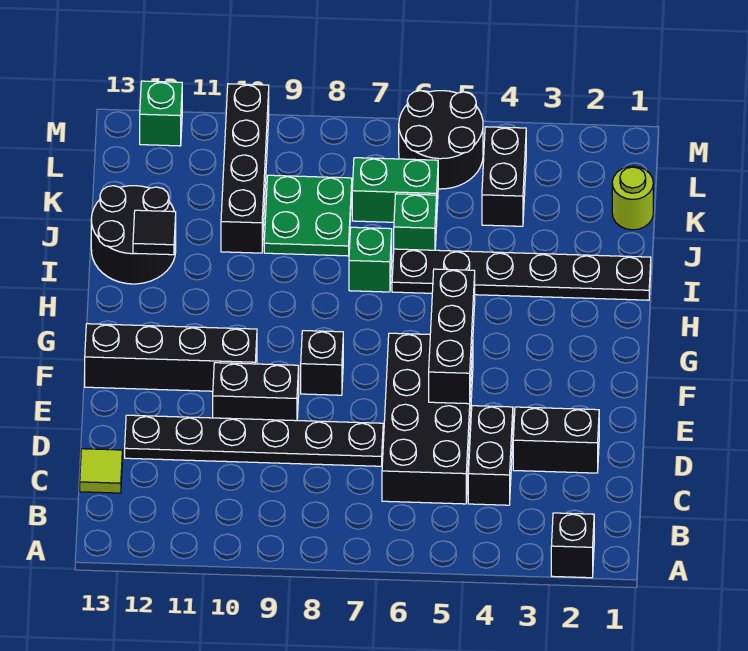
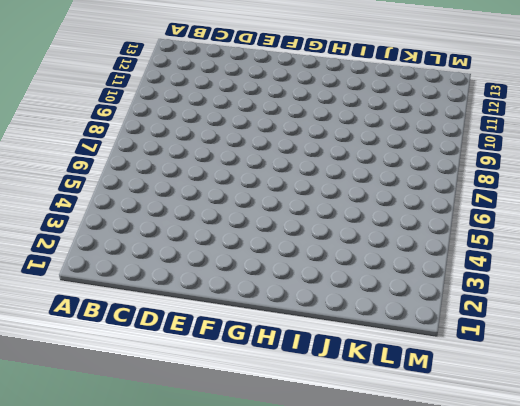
none -> black brick A2 level 1
none -> black brick C4:D4 level 1
none -> black brick C5:F6 level 1

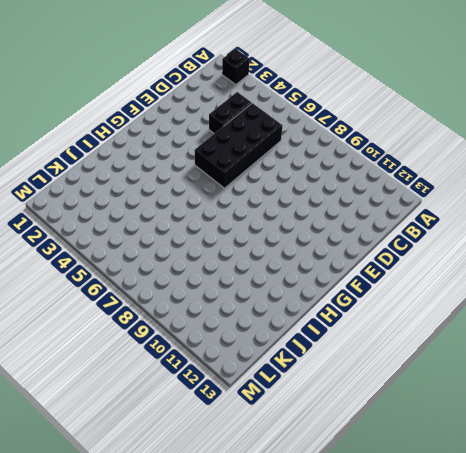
none -> lime tile C13 level 1
none -> black brick D2:D3 level 1
none -> black plate D7:D12 level 1

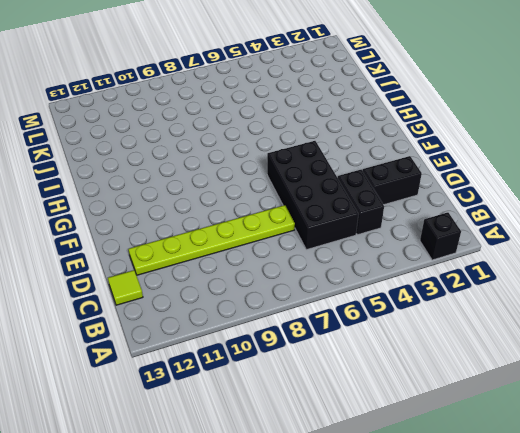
lime plate D7:D12 level 1 -> black plate D7:D12 level 1
none -> black brick E9:E10 level 1
none -> black brick F8 level 1
none -> black brick F10:F13 level 1

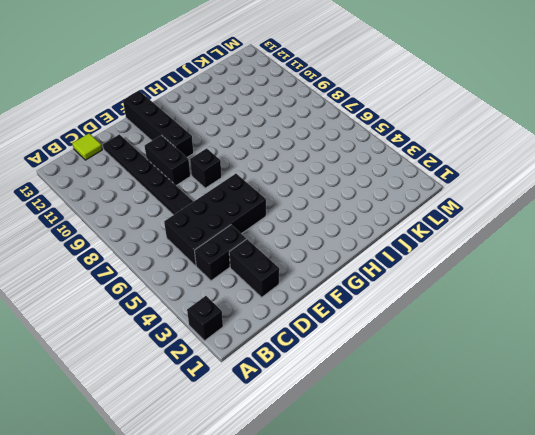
none -> black plate I1:I6 level 1
none -> green brick I7 level 1
none -> black round brick I12:J13 level 1

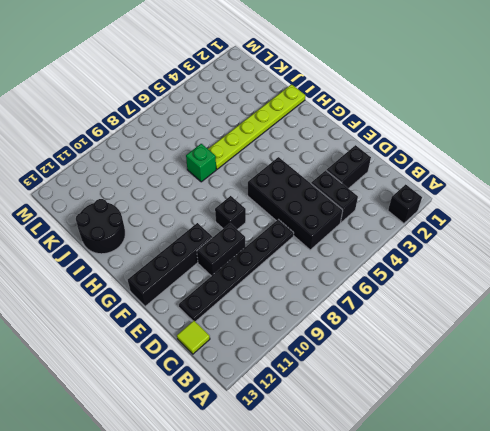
lime plate I1:I6 level 1 -> black plate I1:I6 level 1
none -> green brick J6 level 1
none -> green plate J8:K9 level 1
none -> black brick J10:M10 level 1

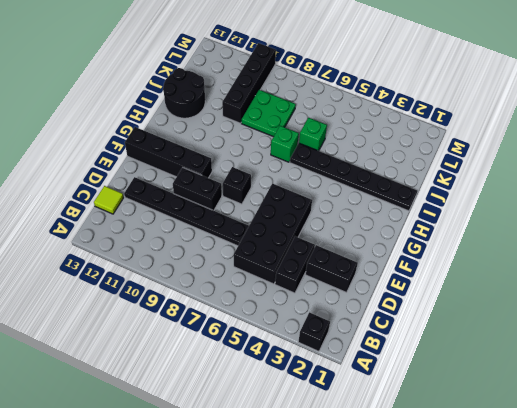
none -> lime round brick K1 level 1
none -> black brick K4:L4 level 1
none -> green brick K6:K7 level 1

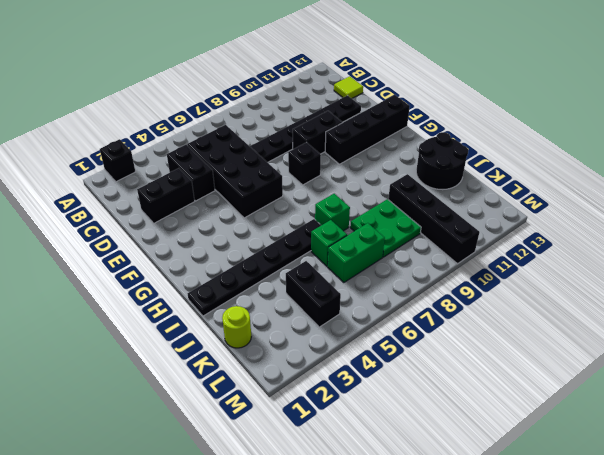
none -> black round brick L5:M6 level 1
none -> green brick M12 level 1
none -> black brick E5:G5 level 2

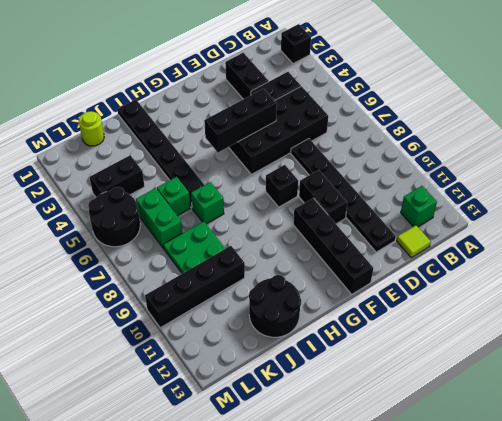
green brick B12 level 1 -> green brick M12 level 1
none -> black tile I12 level 2

